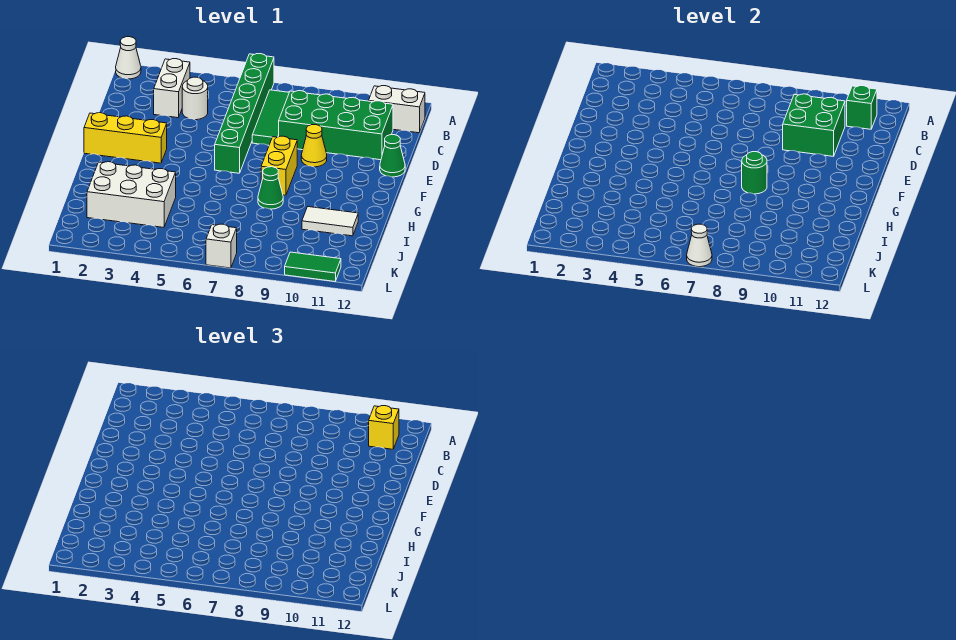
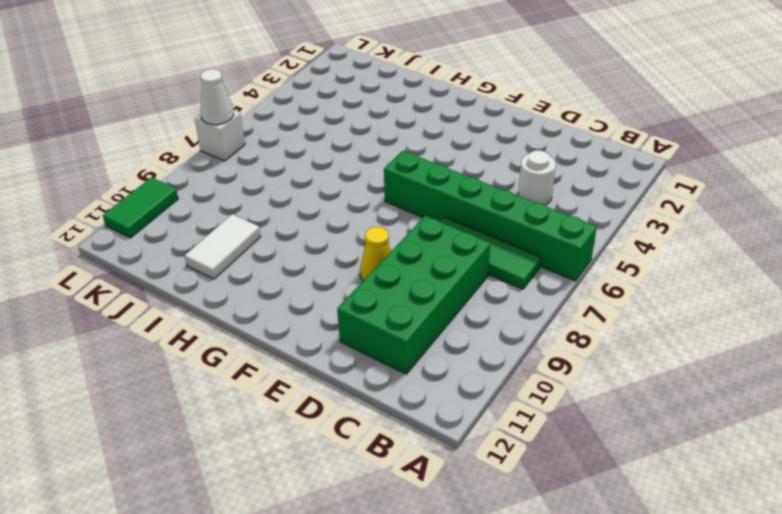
none -> white cone A1 level 1
none -> white brick B3:C3 level 1
none -> white brick B11:B12 level 1

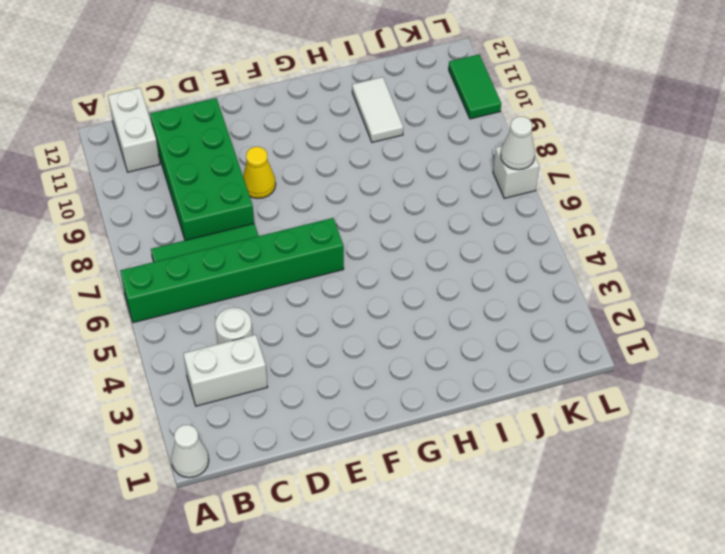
none -> green cone E12 level 1
none -> yellow brick F1:F3 level 1
none -> yellow brick F8:G8 level 1

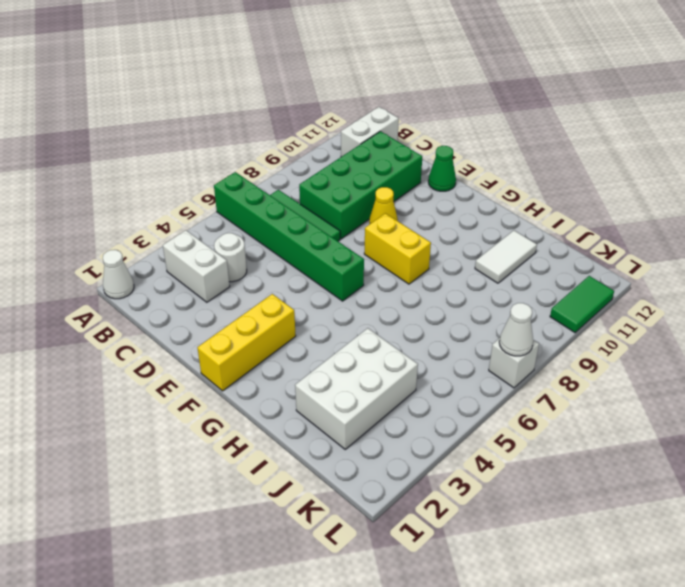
none -> green cone H8 level 1
none -> green brick B11 level 2
none -> green brick C9:D10 level 2

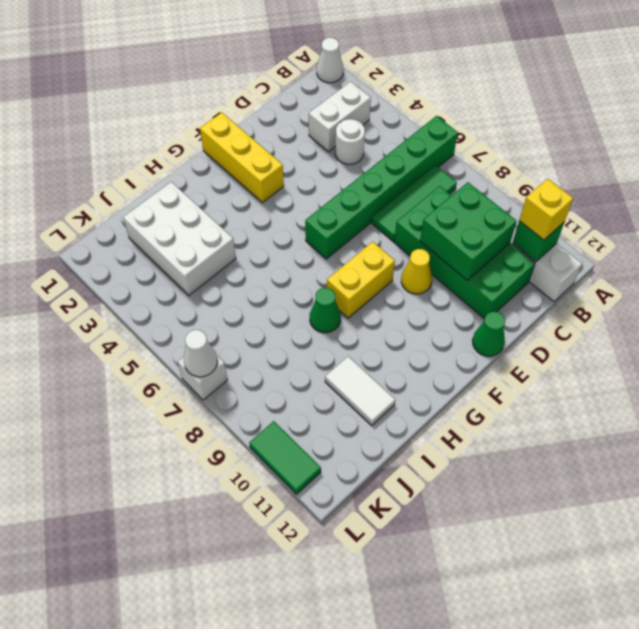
none -> green round brick G8 level 2

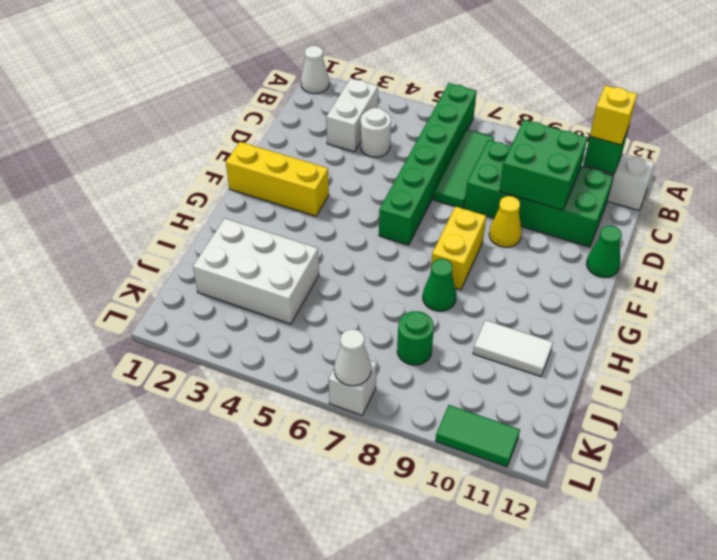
green round brick J8 level 1 -> green round brick G8 level 2

